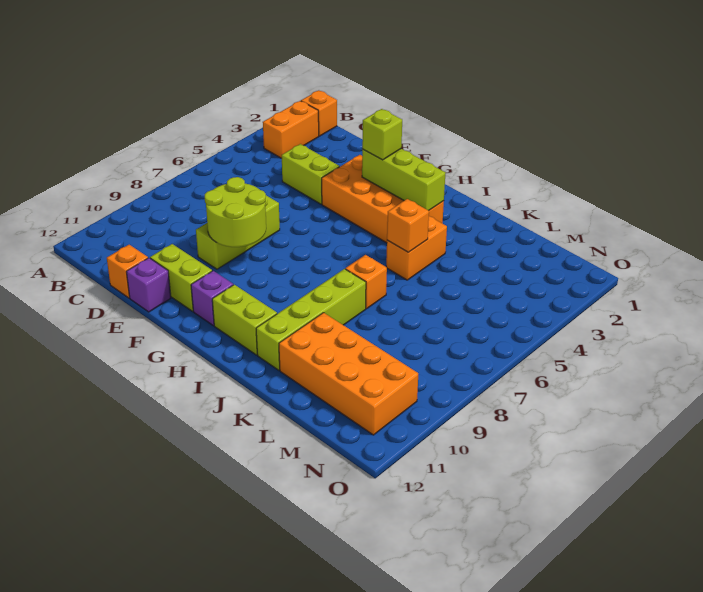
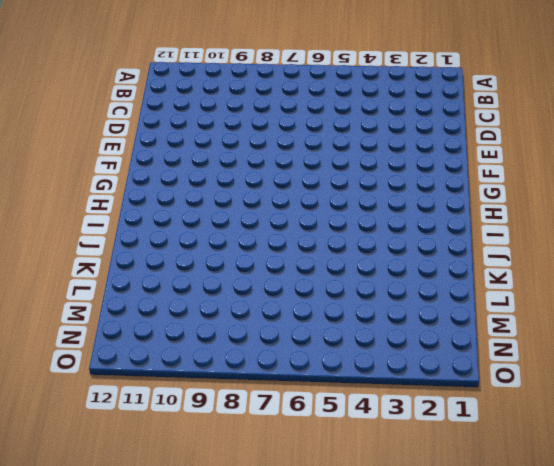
none -> orange brick B1 level 1
none -> orange brick B2:B3 level 1
none -> lime brick D4:E4 level 1

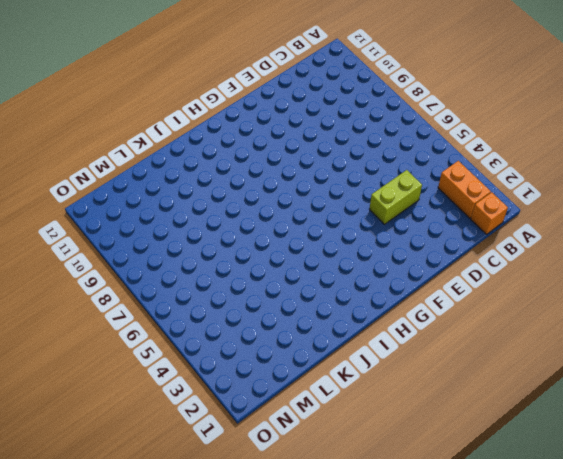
none -> orange brick D12 level 1
none -> lime brick E7:E9 level 1
none -> lime brick E11:F11 level 1

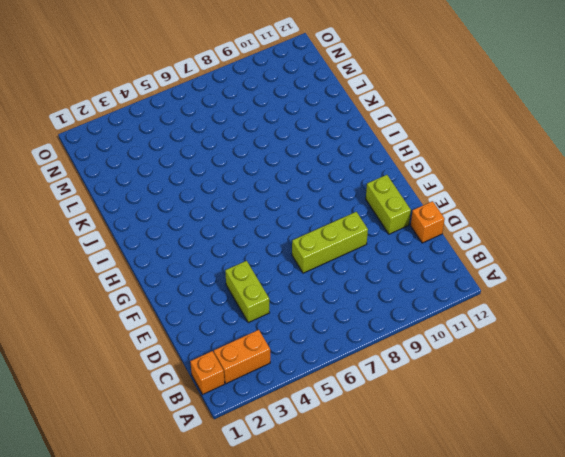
none -> purple brick E12 level 1
none -> orange brick F3:I4 level 1
none -> purple brick G11 level 1

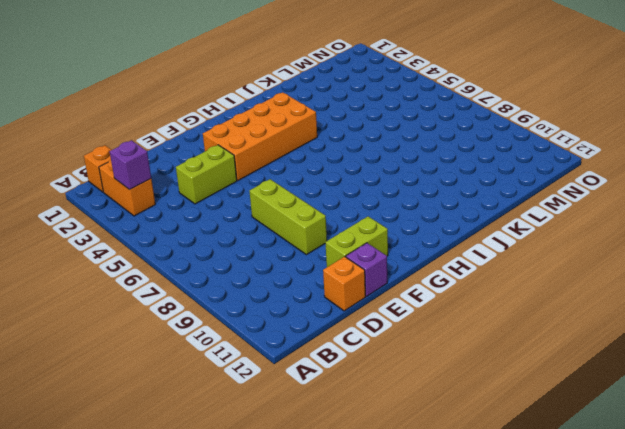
purple brick B3 level 2 -> purple brick G11 level 1
none -> lime brick H11:I11 level 1
none -> orange brick J4:J5 level 1
none -> orange brick J7 level 1

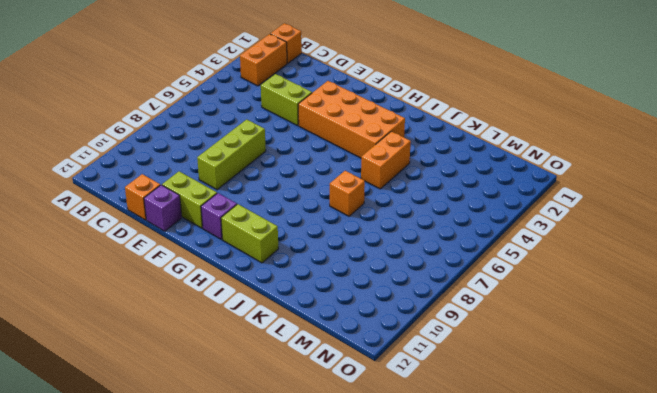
none -> lime brick J8:J11 level 1
none -> orange brick K10:N11 level 1
none -> lime round brick E8:F9 level 2

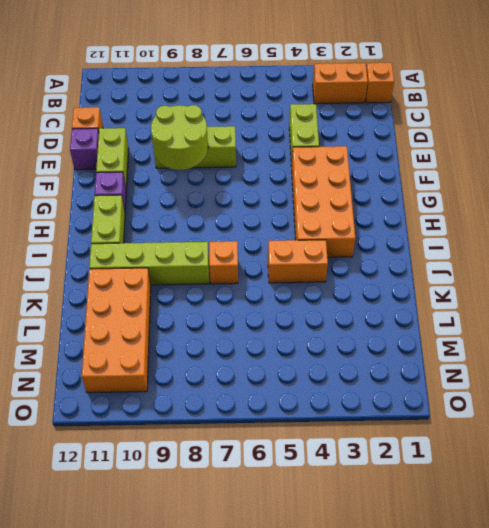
none -> lime brick G3:I3 level 2
none -> orange brick J5 level 2
none -> lime brick G3 level 3

